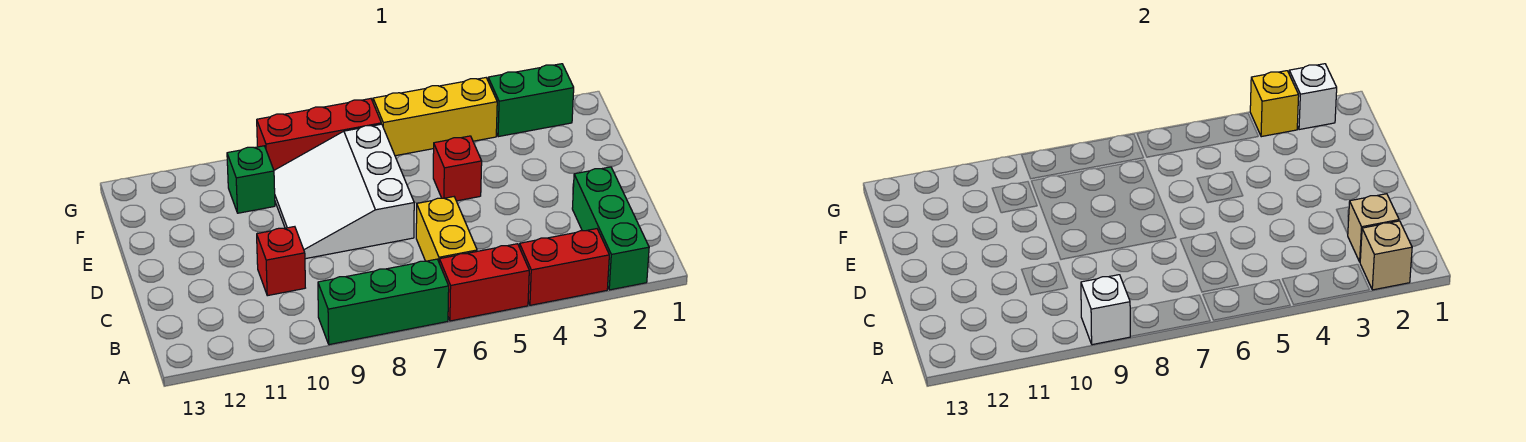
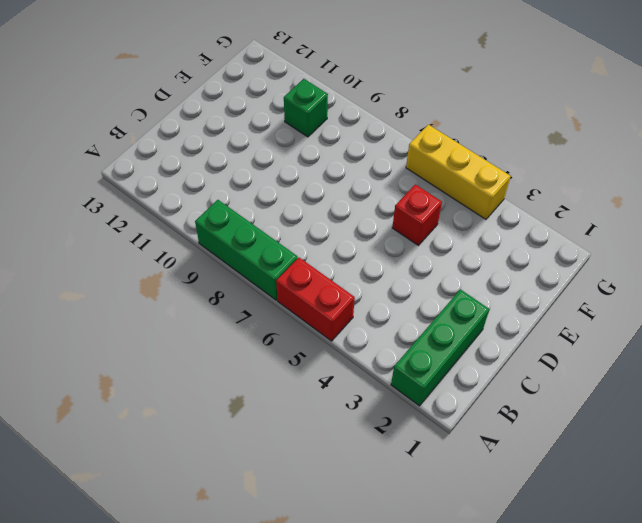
none -> red brick A3:A4 level 1
none -> yellow brick B6:C6 level 1
none -> red brick C10 level 1

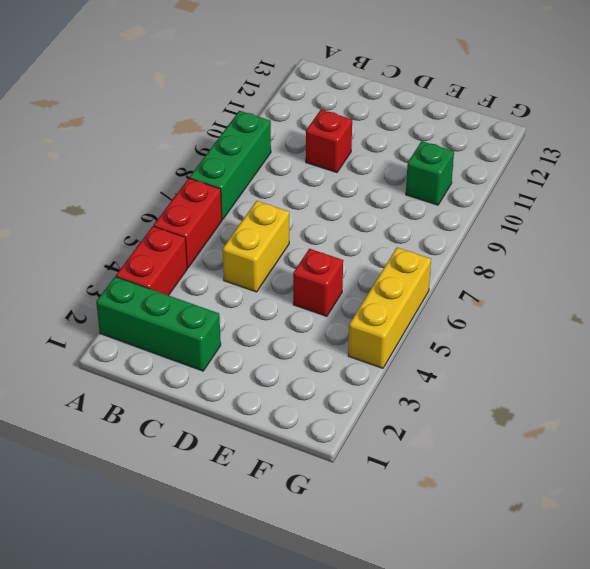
yellow brick C5:C6 level 1 -> yellow brick B6:C6 level 1
none -> white slope D7:F9 level 1 top 7
none -> green brick G2:G3 level 1
none -> red brick G7:G9 level 1

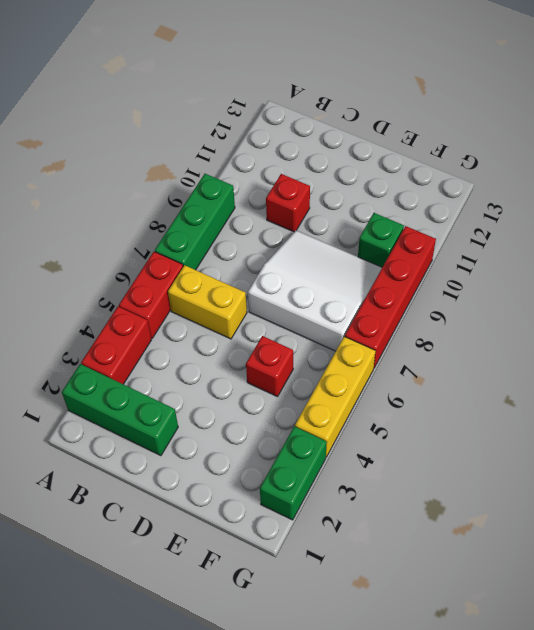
red brick G7:G10 level 1 -> red brick G7:G9 level 1
none -> tan brick A2 level 2
none -> white brick A9 level 2
none -> tan brick B2 level 2

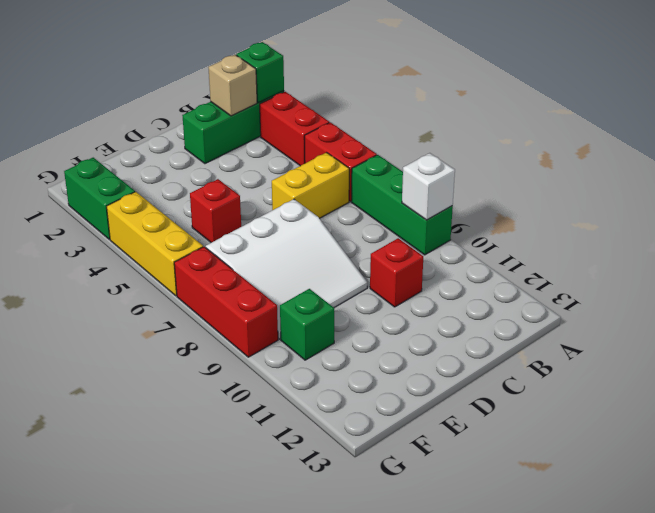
green brick A2 level 2 -> tan brick A2 level 2
none -> white brick G2 level 2
none -> yellow brick G3 level 2

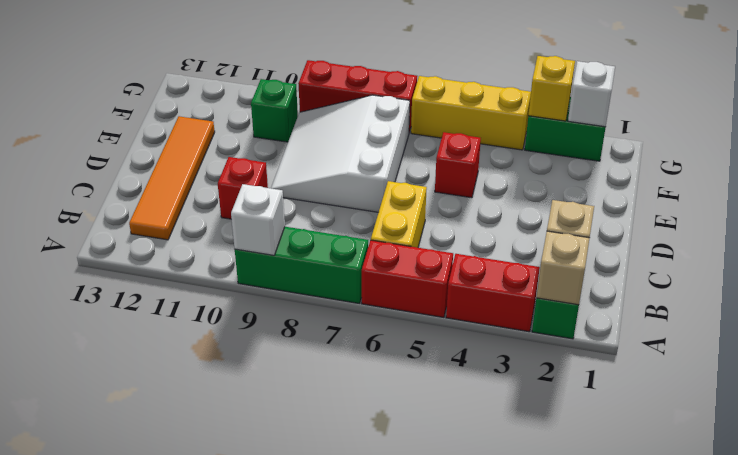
orange tile B12:E12 level 1 -> none

